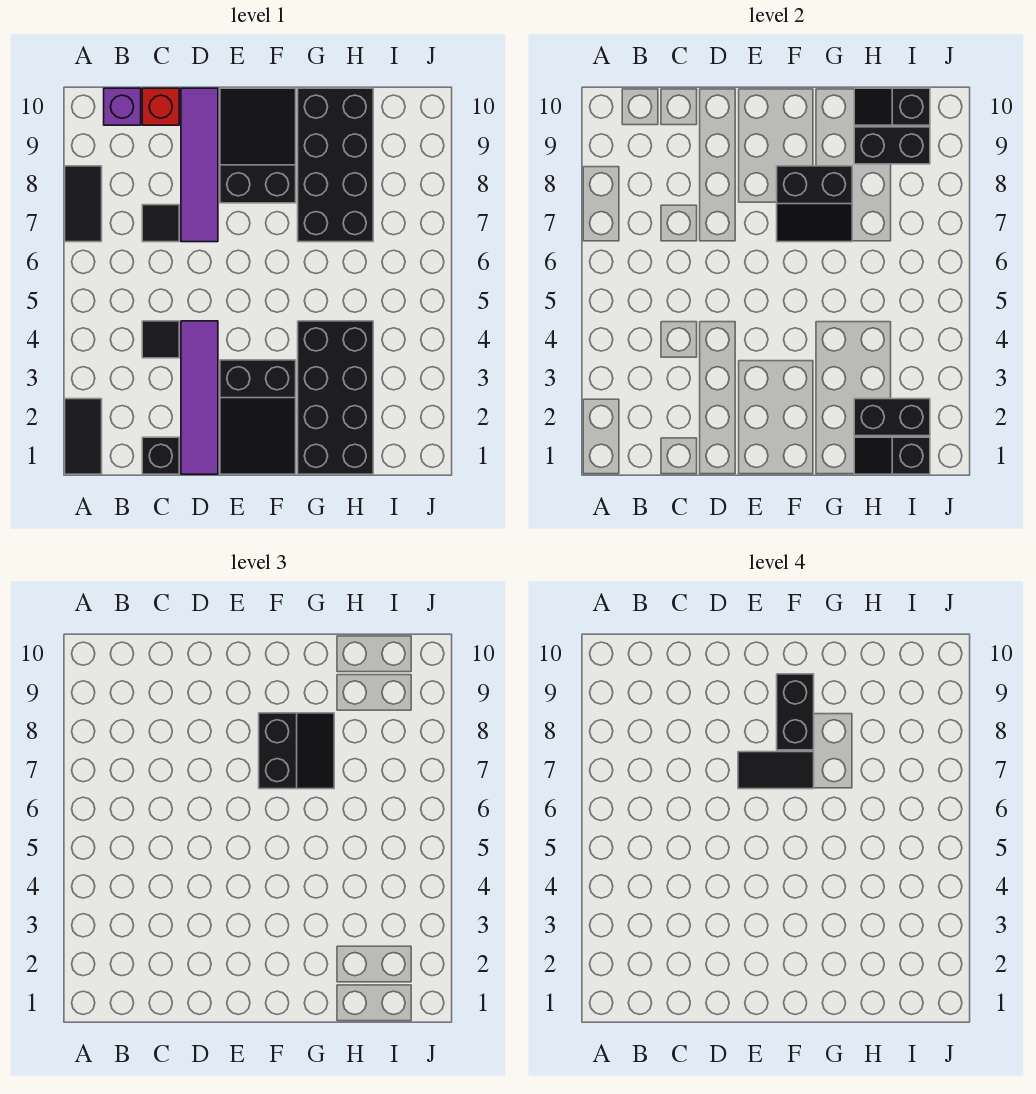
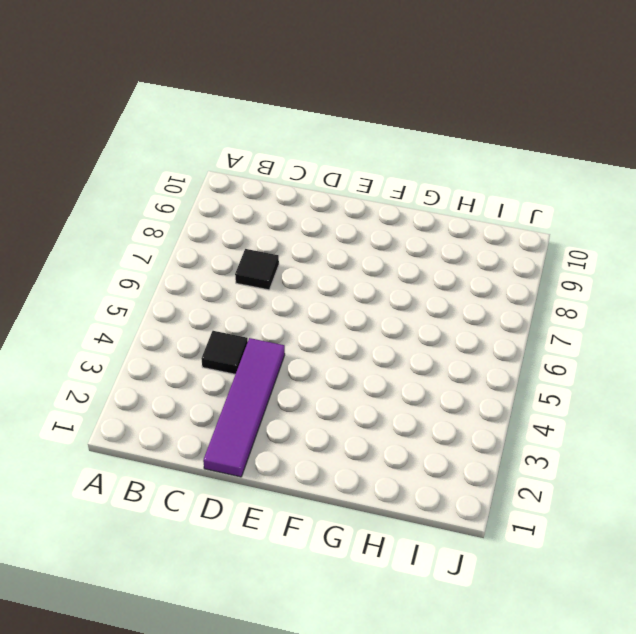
none -> black tile A1:A2 level 1
none -> black tile A7:A8 level 1
none -> purple brick B10 level 1

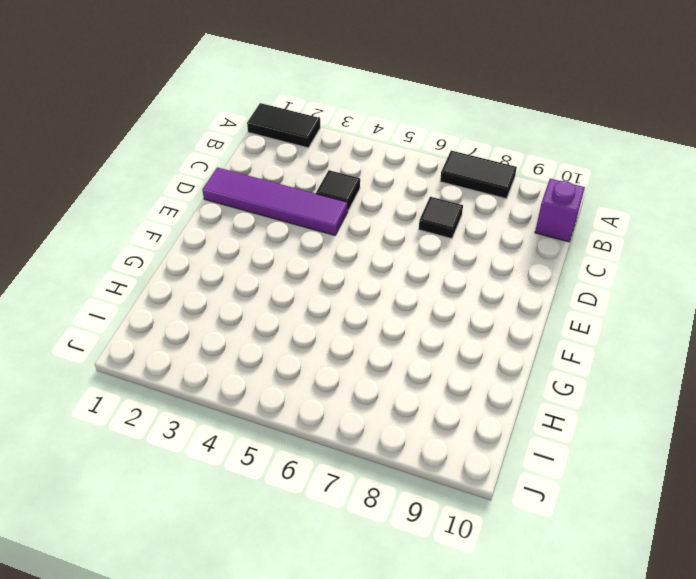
none -> black brick C1 level 1
none -> red brick C10 level 1
none -> purple tile D7:D10 level 1

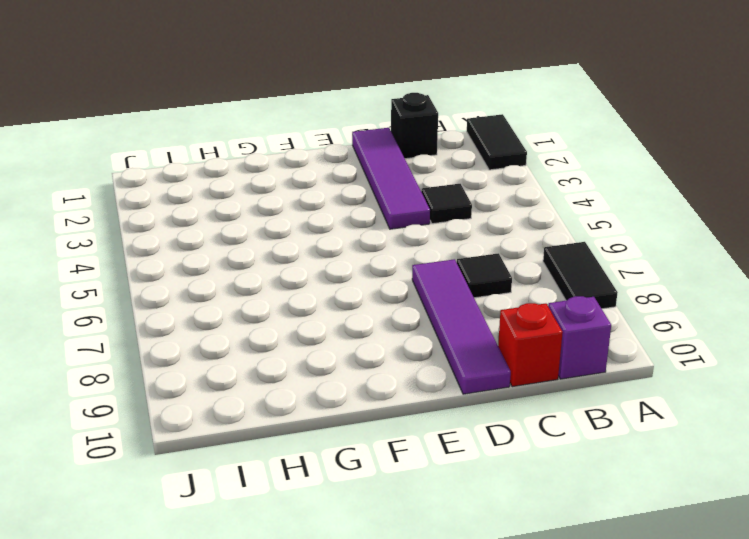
none -> black slope E1:F3 level 1 top 3
none -> black slope E8:F10 level 1 top 8
none -> black brick G1:H4 level 1

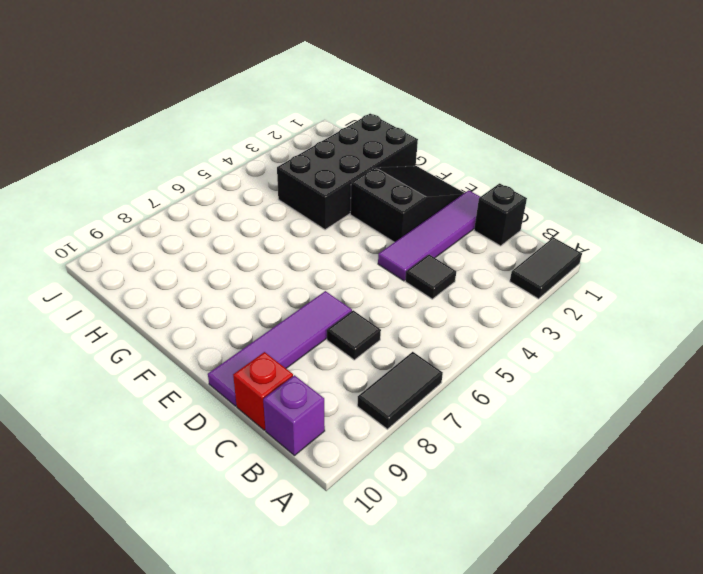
none -> black slope E8:F10 level 1 top 8
none -> black brick G7:H10 level 1
none -> black slope F7:G8 level 2 top 8

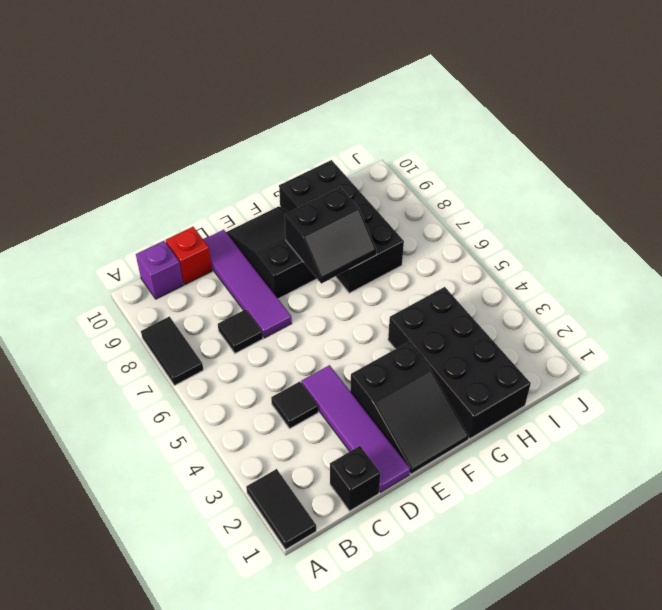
none -> black slope H1:I1 level 2 top I
none -> black brick H2:I2 level 2
none -> black brick H9:I9 level 2

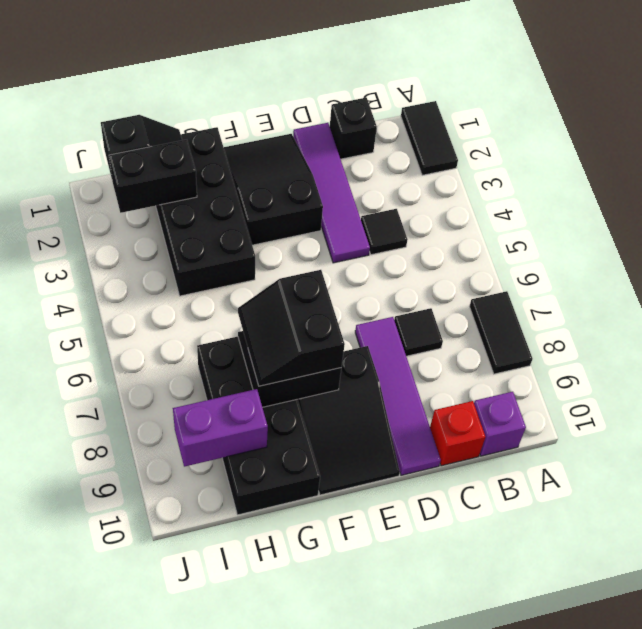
purple brick H9:I9 level 2 -> black brick H9:I9 level 2
none -> black slope H10:I10 level 2 top I
none -> black tile E7:F7 level 4
none -> black brick F8:F9 level 4

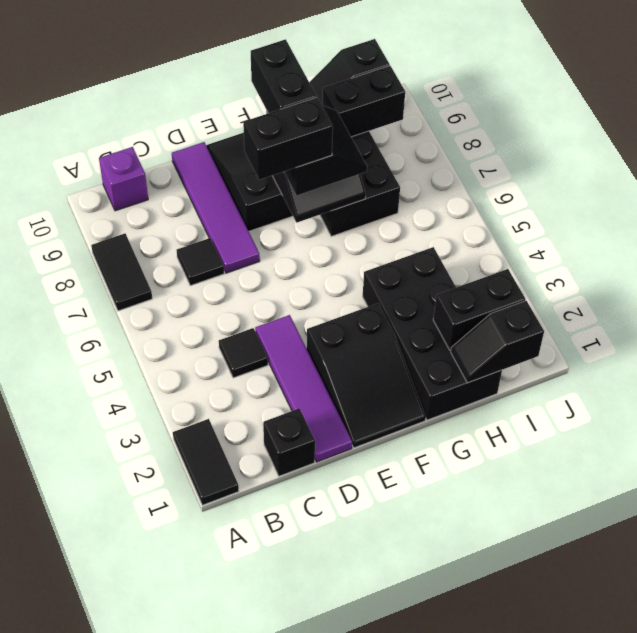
black brick E7:F7 level 4 -> black tile E7:F7 level 4
none -> red brick C10 level 1

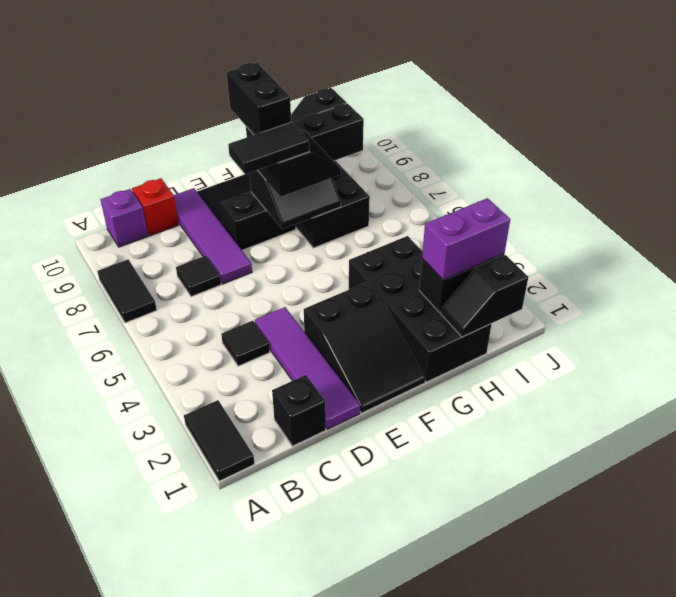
purple brick H2:I2 level 3 -> none

